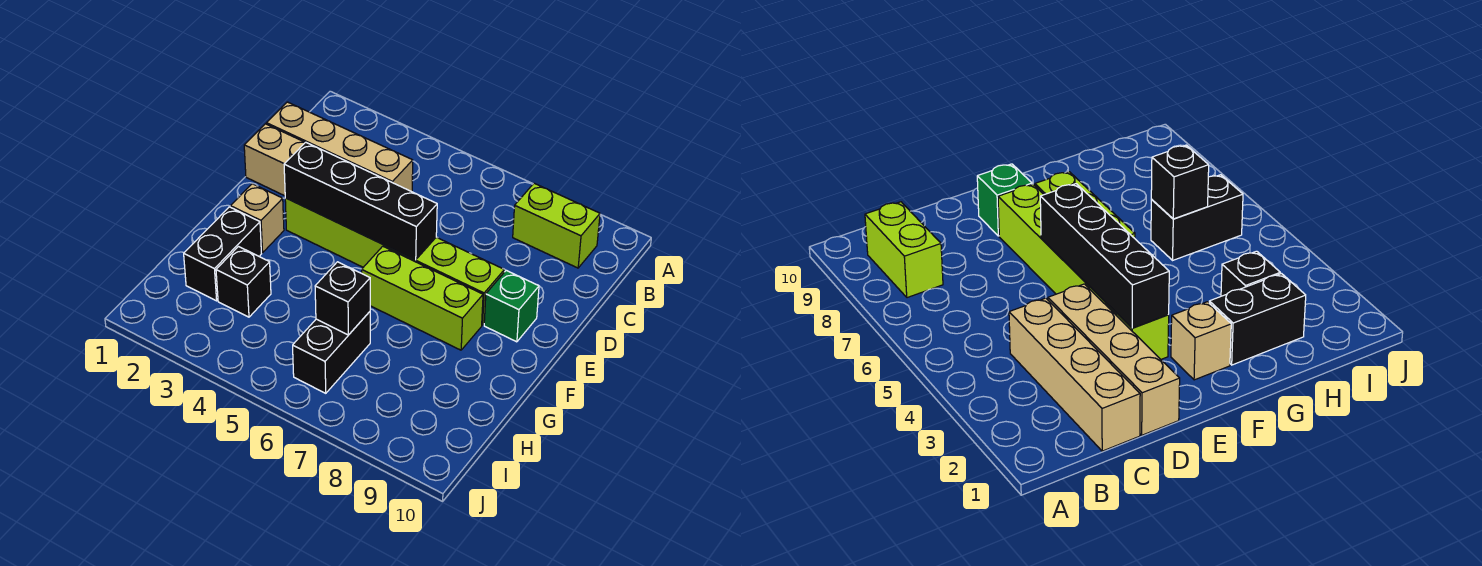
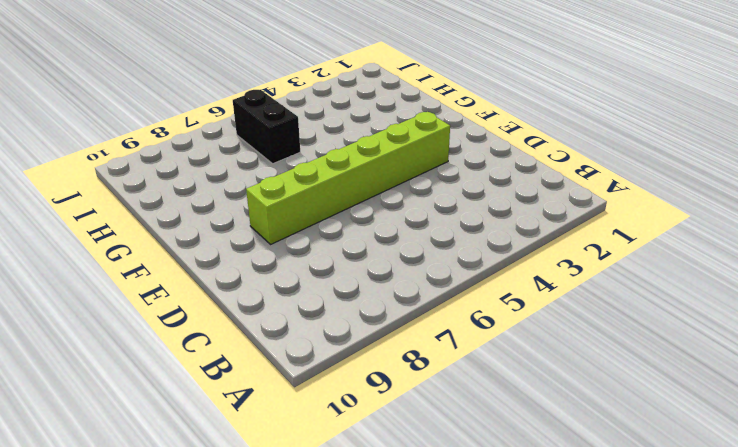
none -> lime brick B8:B9 level 1
none -> tan brick C1:C4 level 1
none -> tan brick D1:D4 level 1

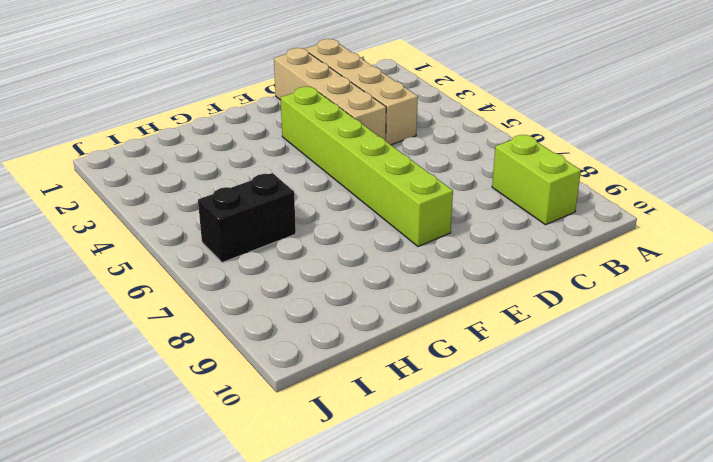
none -> green brick E9 level 1
none -> tan brick F2 level 1
none -> lime brick F6:F8 level 1

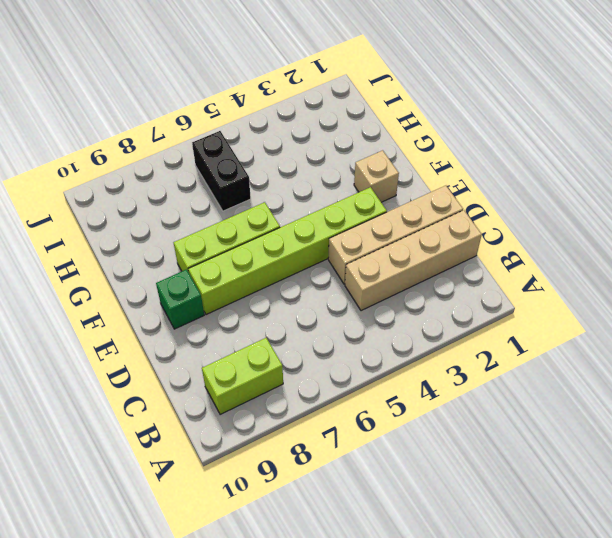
none -> black brick G2:H2 level 1
none -> black brick H3 level 1
none -> black brick E3:E6 level 2

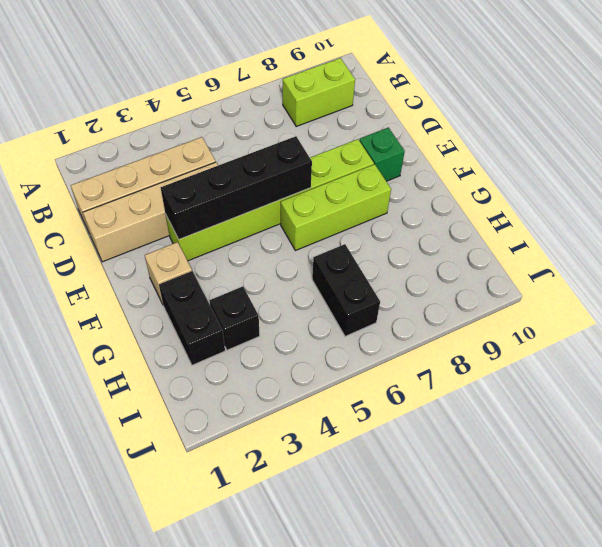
none -> black brick H6 level 2

